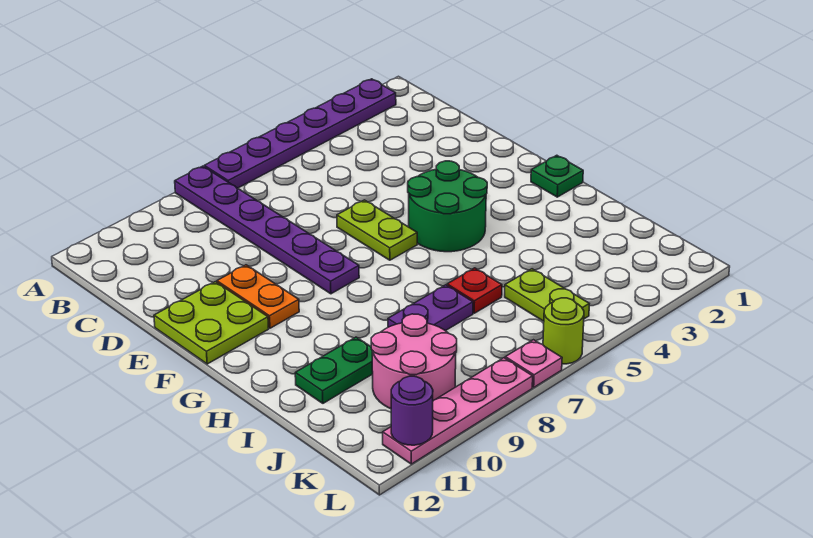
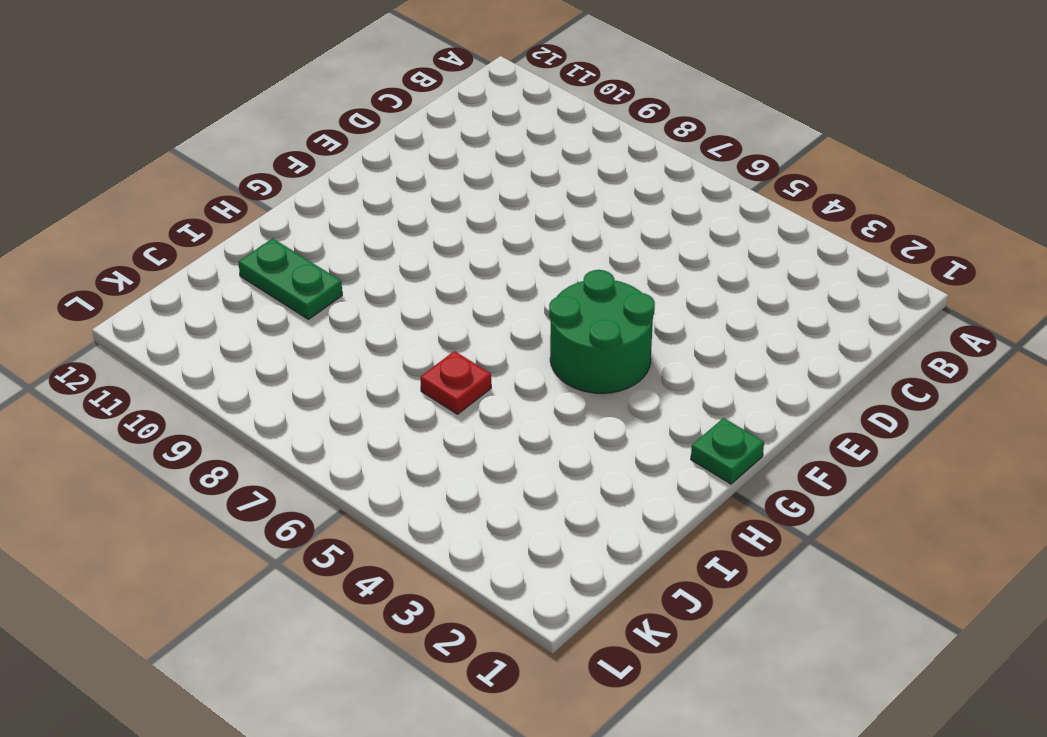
none -> purple plate A2:A7 level 1
none -> purple plate A8:F8 level 1
none -> lime plate E6:F6 level 1

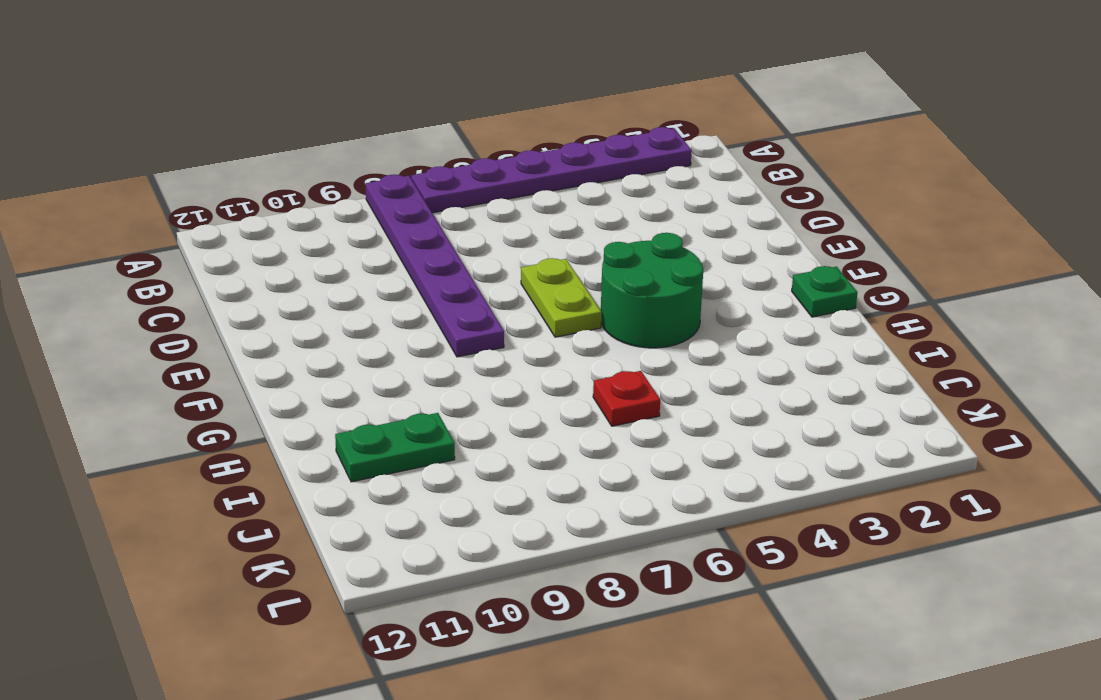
none -> orange plate E10:F10 level 1
none -> lime plate E11:F12 level 1
none -> purple plate I7:I8 level 1

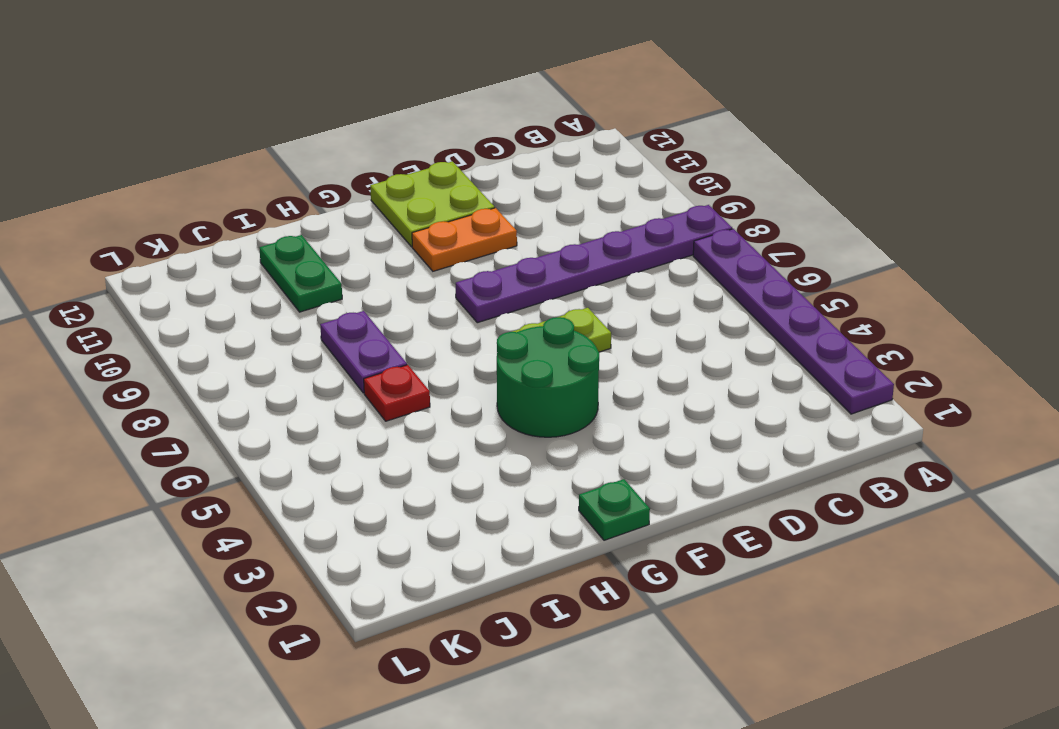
none -> lime plate J5:K5 level 1
none -> pink round brick J9:K10 level 1
none -> lime round brick L6 level 1

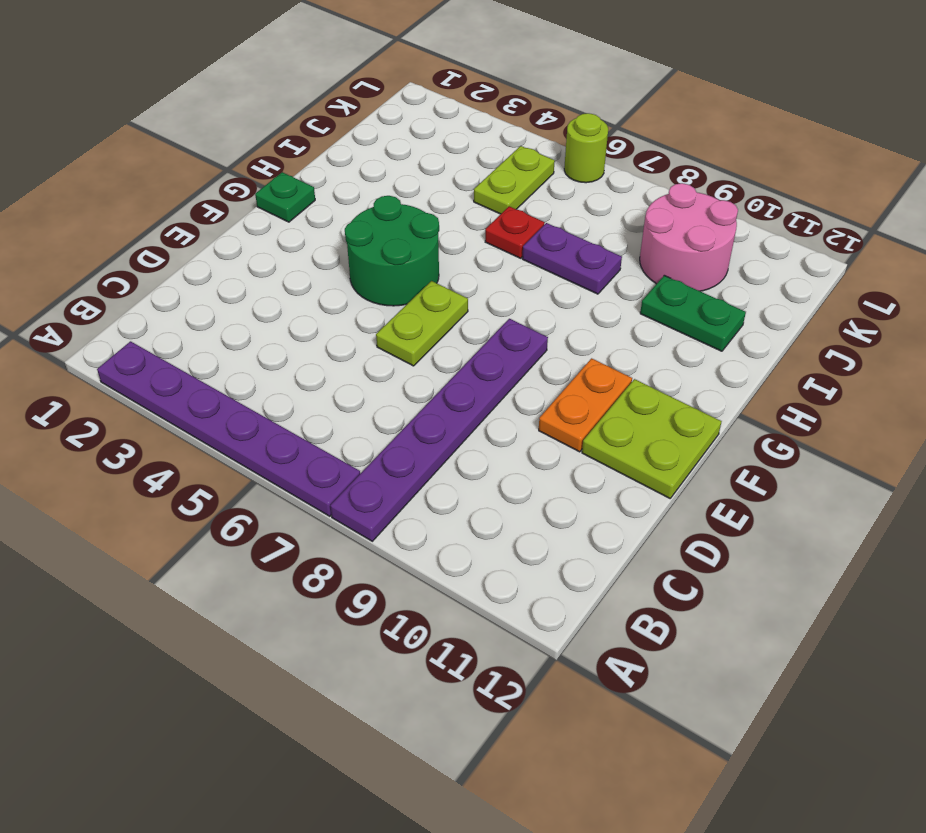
none -> pink plate L7 level 1
none -> pink plate L8:L11 level 1
none -> purple round brick L11 level 2

